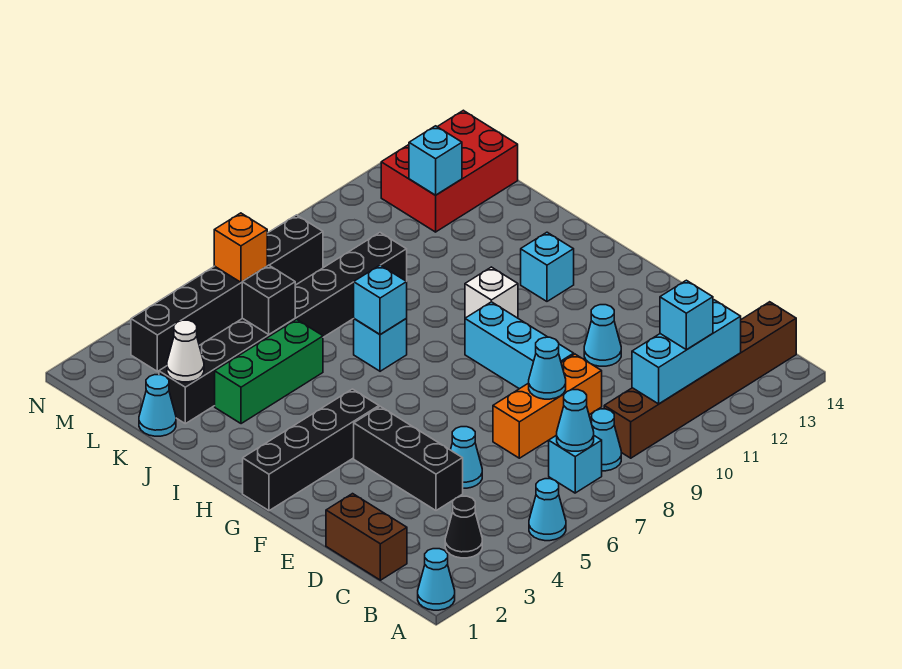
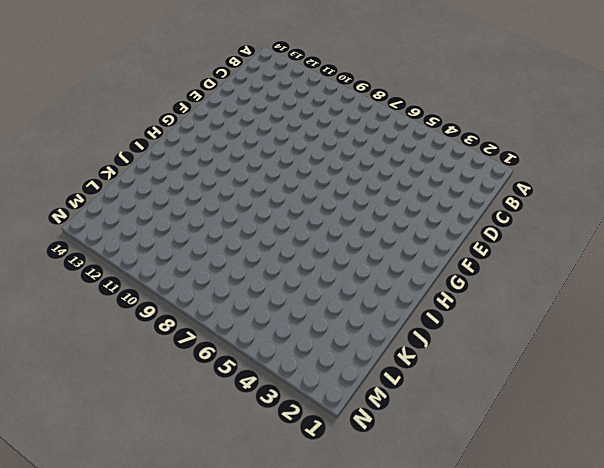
none -> cyan cone A1 level 1
none -> cyan cone A5 level 1
none -> black cone B3 level 1
none -> cyan brick B7 level 1

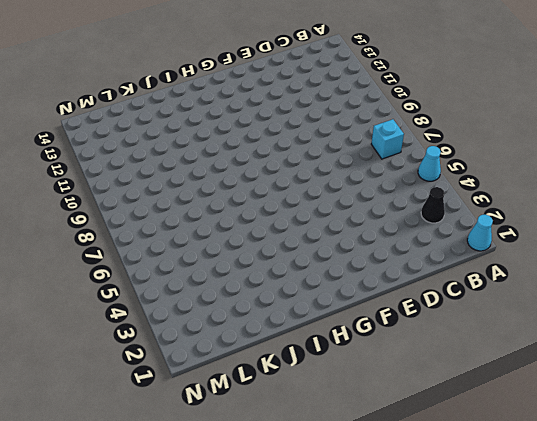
none -> cyan cone B8 level 1
none -> brown brick B9:B14 level 1
none -> brown brick C1:D1 level 1
none -> black brick D4:F4 level 1

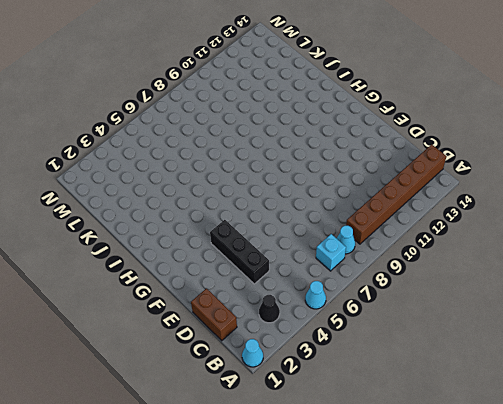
none -> cyan cone D5 level 1
none -> orange brick D7:D9 level 1
none -> cyan brick E9:G9 level 1
none -> cyan cone E11 level 1

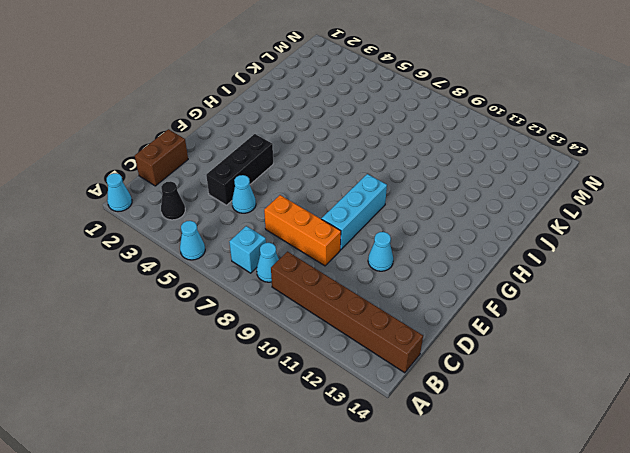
none -> black brick G1:G4 level 1
none -> white brick H10 level 1
none -> cyan brick H12 level 1
none -> cyan brick I7 level 1

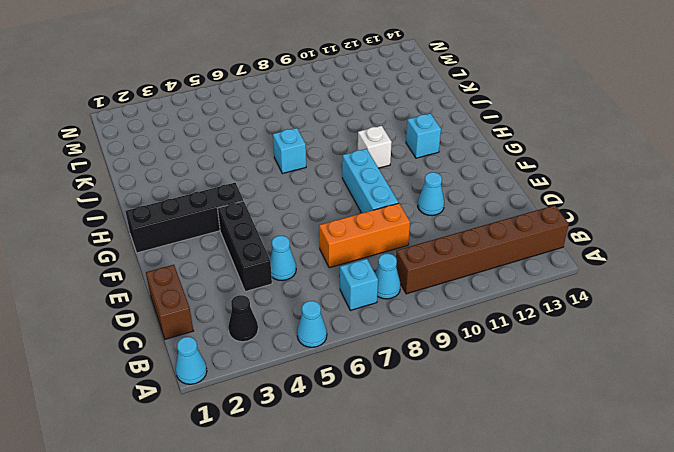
none -> green brick J3:J5 level 1
none -> cyan cone K1 level 1
none -> black brick K2:K9 level 1
none -> red brick L12:M14 level 1

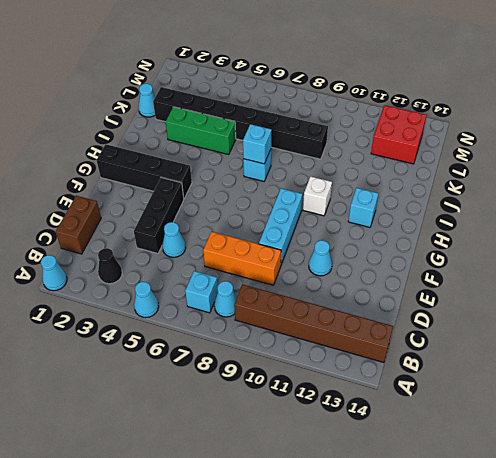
red brick L12:M13 level 1 -> red brick L12:M14 level 1
none -> black brick M3:M8 level 1
none -> cyan cone B7 level 2
none -> cyan brick B10:B12 level 2
none -> cyan cone D8 level 2

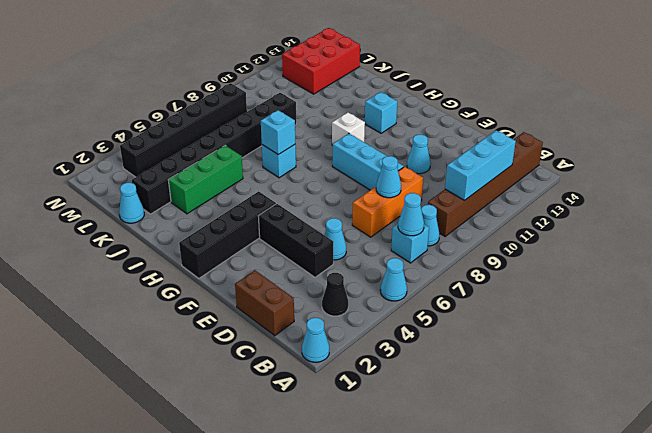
none -> white cone K2 level 2
none -> black brick K5 level 2
none -> cyan brick L12 level 2
none -> orange brick M6 level 2

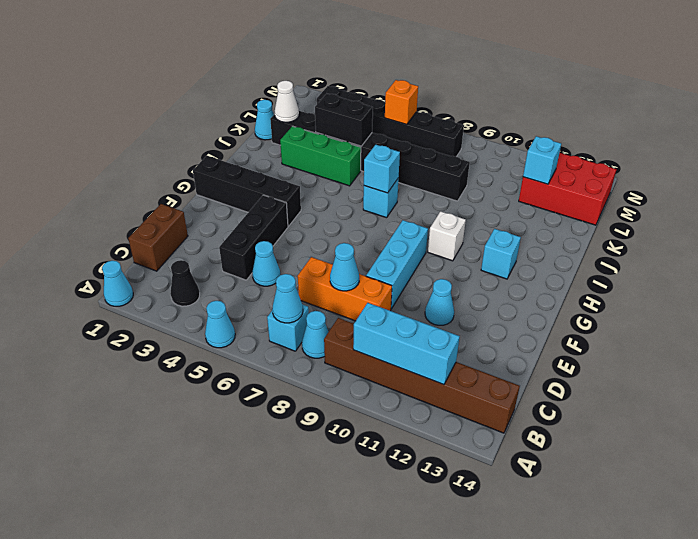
black brick K4:K5 level 2 -> black brick K5 level 2
none -> cyan brick B11 level 3

